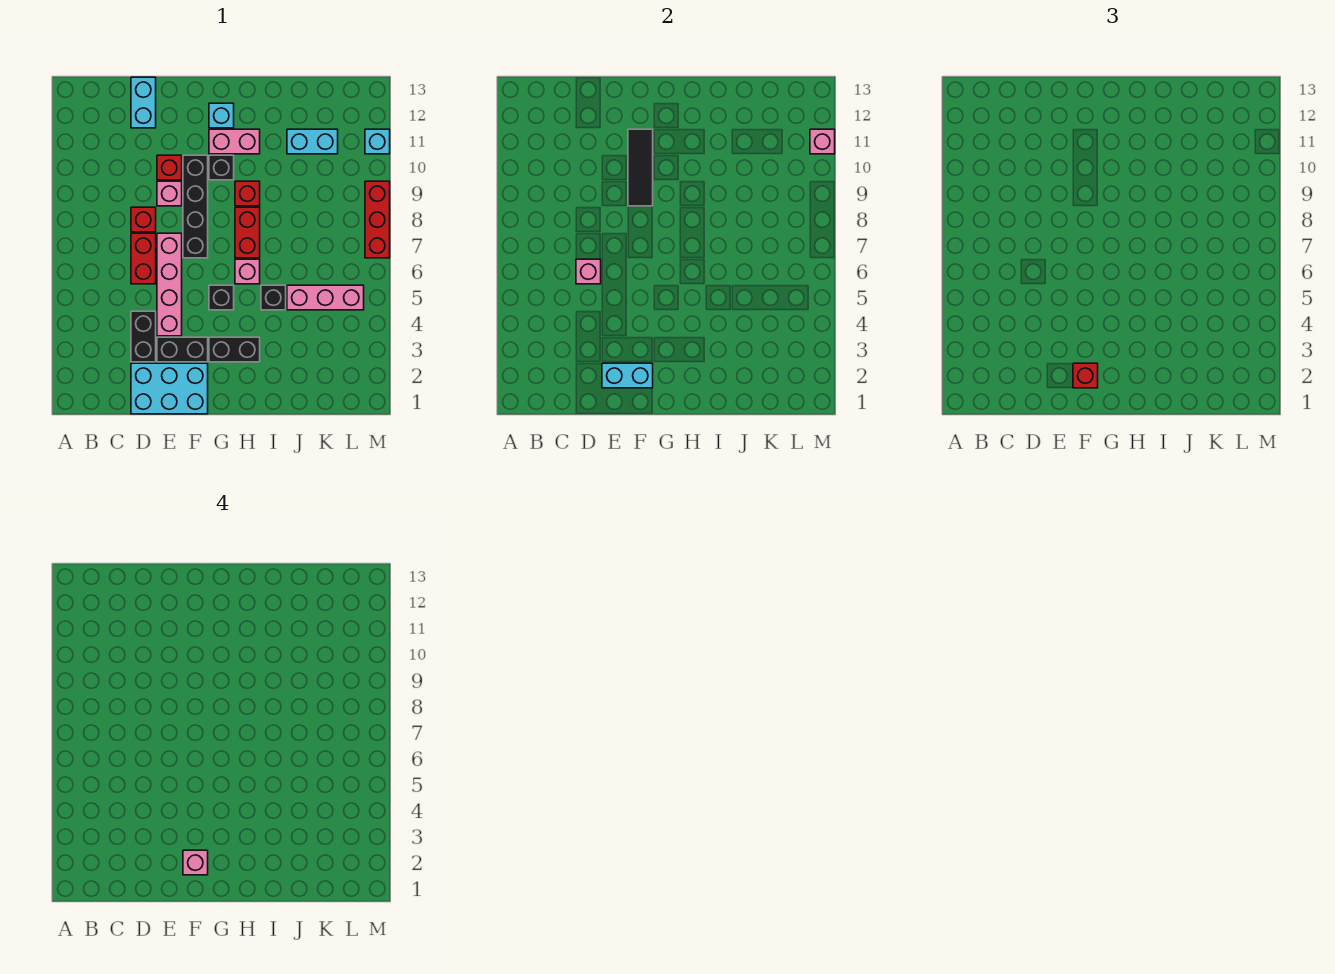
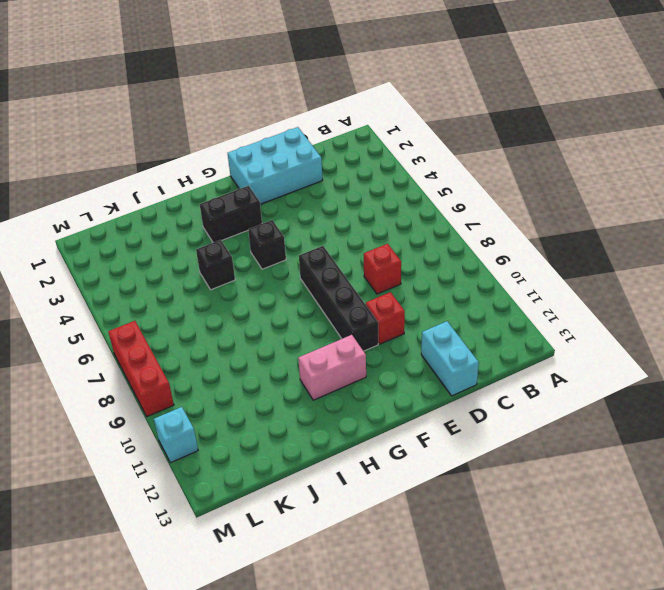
none -> black brick D3:D4 level 1
none -> red brick D6:D7 level 1
none -> black brick E3:F3 level 1

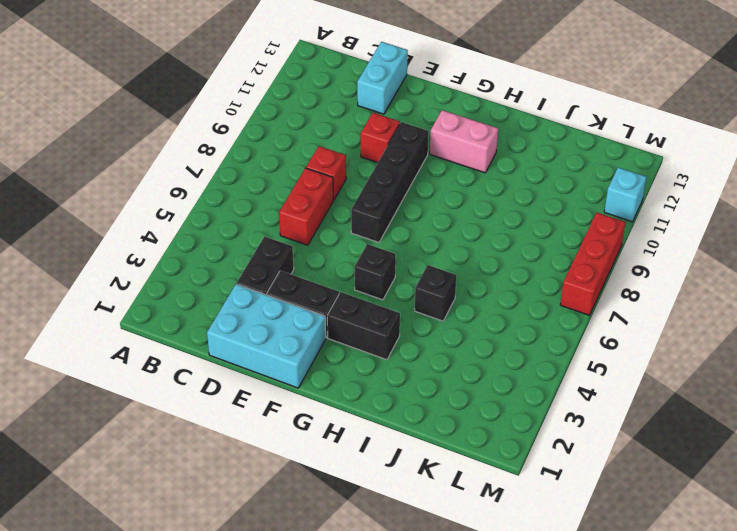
none -> pink brick E4:E7 level 1
none -> pink brick E9 level 1
none -> black brick G10 level 1

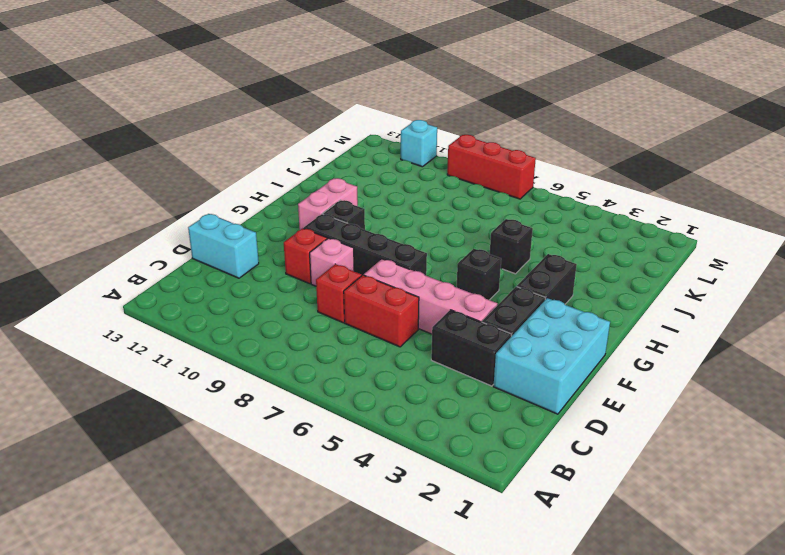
none -> cyan brick G12 level 1
none -> pink brick H6 level 1
none -> red brick H7:H8 level 1

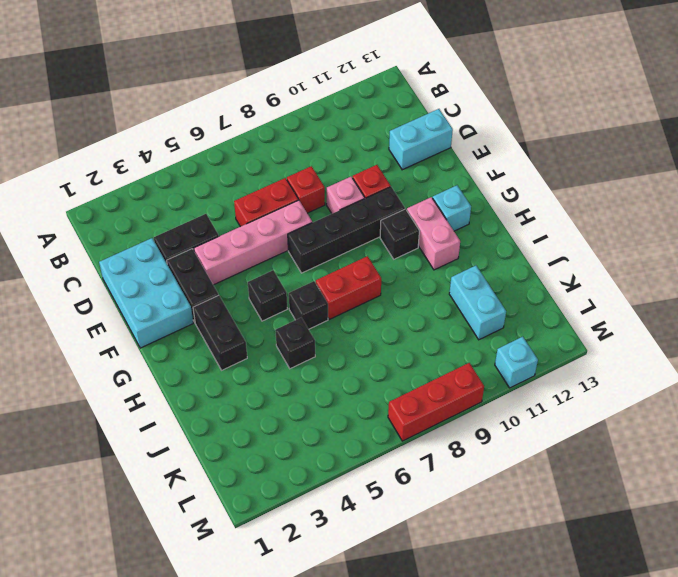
black brick H6 level 1 -> pink brick H6 level 1
none -> red brick H9 level 1
none -> pink brick J5:L5 level 1
none -> pink brick D6 level 2

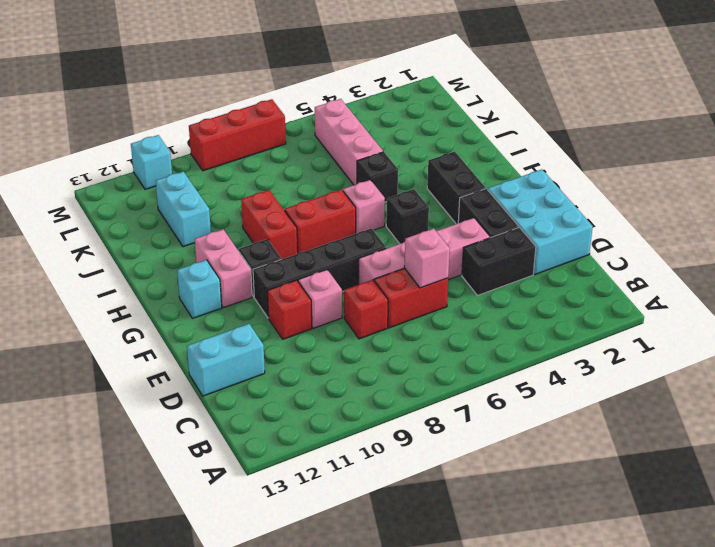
red brick H9:I9 level 1 -> red brick H9 level 1
none -> cyan brick E2:F2 level 2
none -> black tile F9:F11 level 2
none -> pink brick M11 level 2

